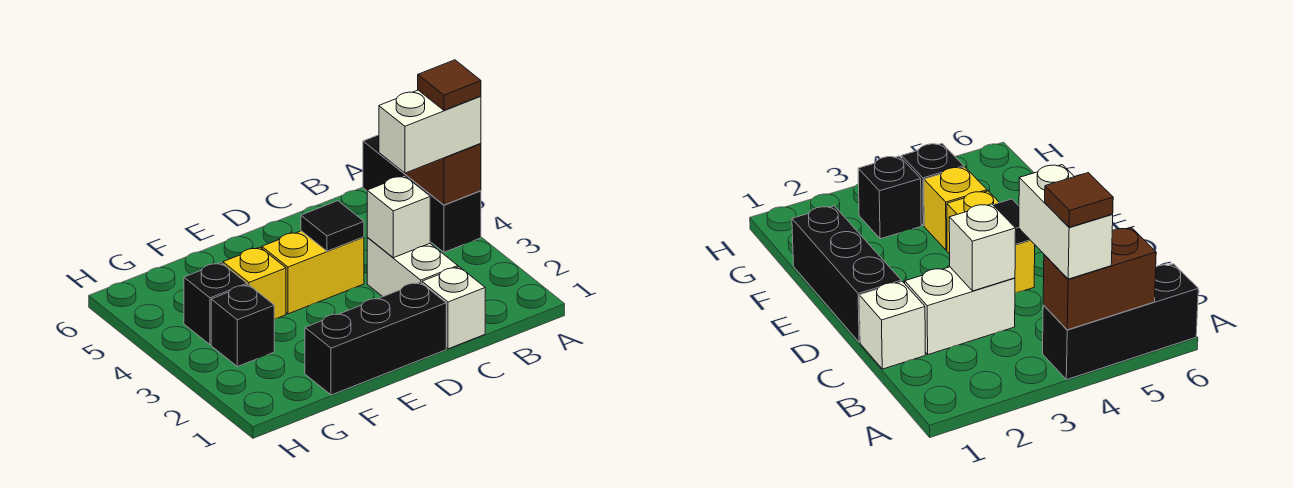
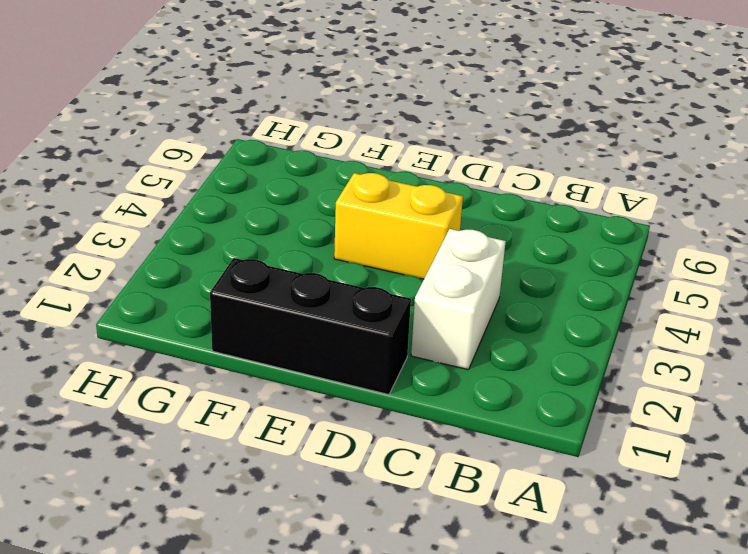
none -> black brick A4:A6 level 1
none -> white brick C1 level 1
none -> yellow brick F4 level 1

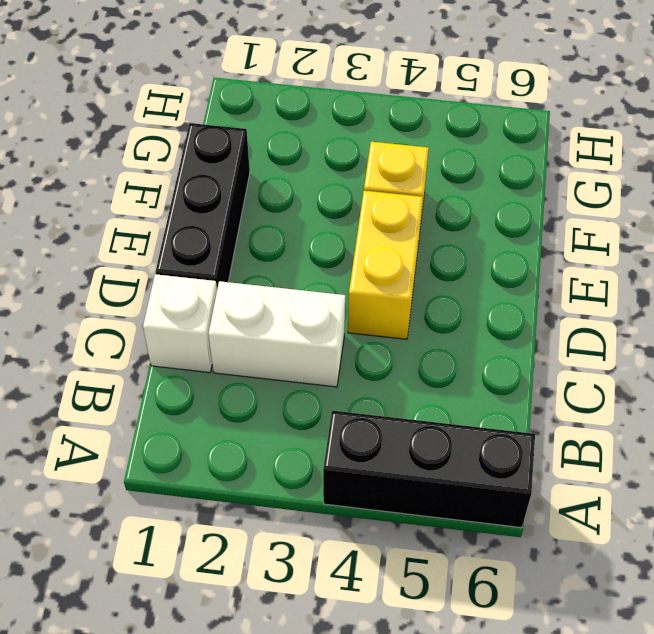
none -> black brick G3 level 1
none -> black brick G4 level 1
none -> brown brick A4:A5 level 2

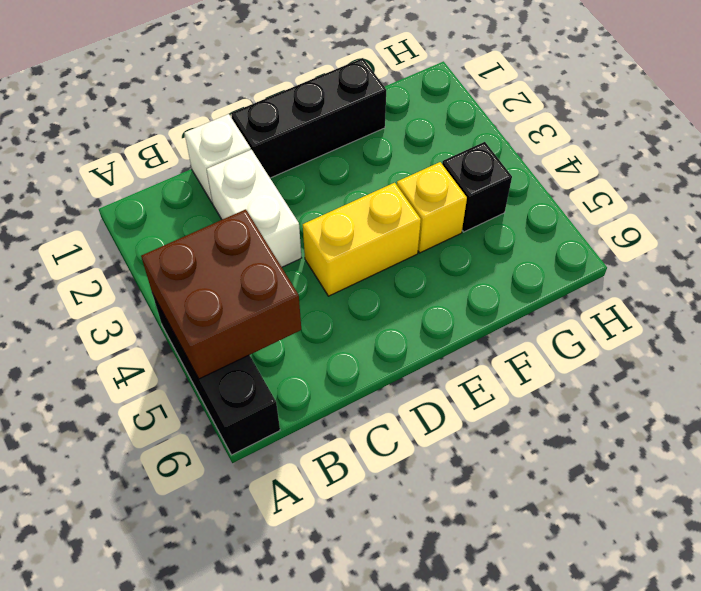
brown brick A4:B5 level 2 -> brown brick A4:A5 level 2
none -> black brick G3 level 1
none -> white brick C3 level 2
none -> black tile D4 level 2

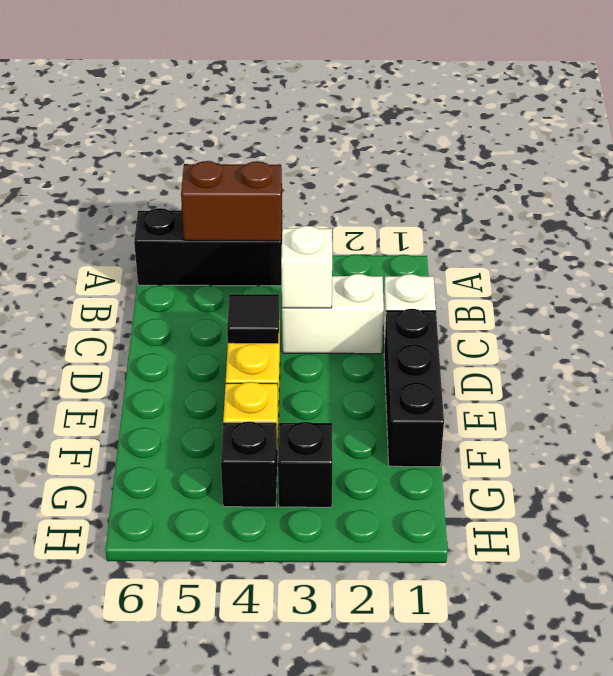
none -> white brick A4:B4 level 3
none -> brown tile A4 level 4

